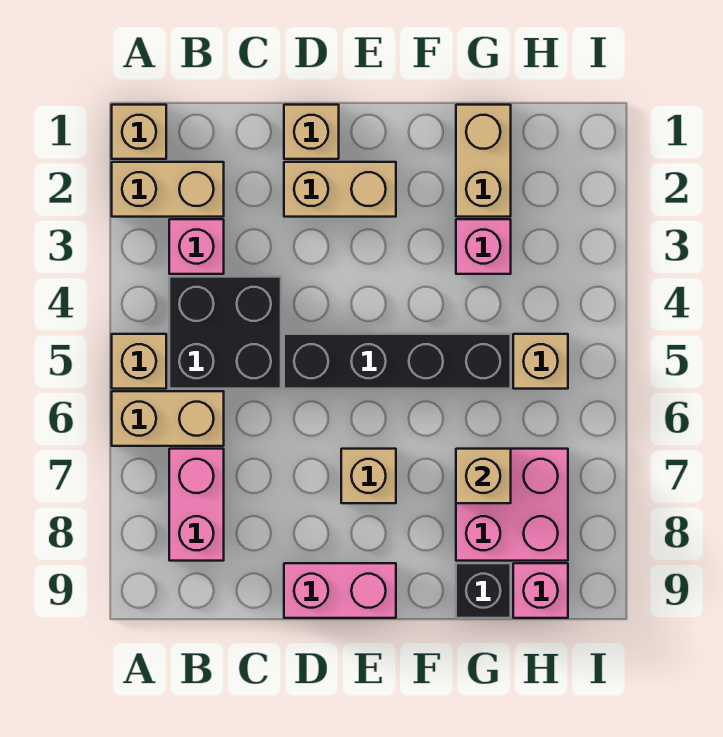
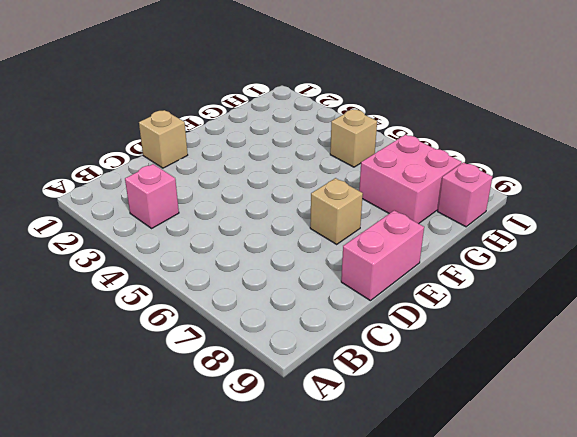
none -> tan brick A1 level 1
none -> tan brick A2:B2 level 1
none -> tan brick A5 level 1

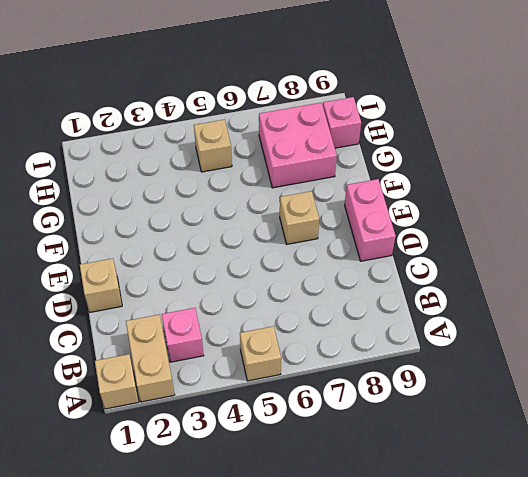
none -> tan brick A6:B6 level 1
none -> black brick B4:C5 level 1
none -> pink brick B7:B8 level 1

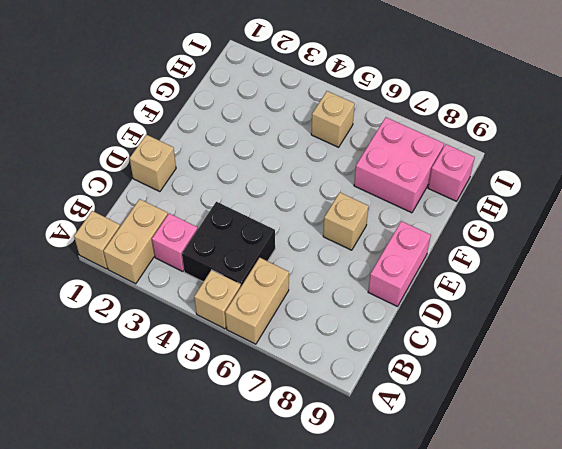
none -> pink brick B7:B8 level 1
none -> tan brick D2:E2 level 1
none -> black brick D5:G5 level 1

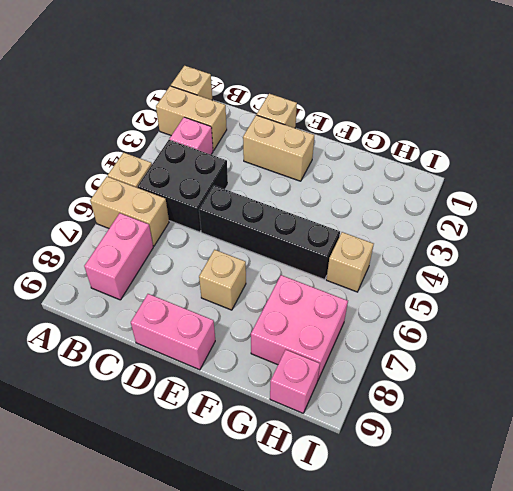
none -> tan brick G1:G2 level 1
none -> pink brick G3 level 1
none -> black brick G9 level 1

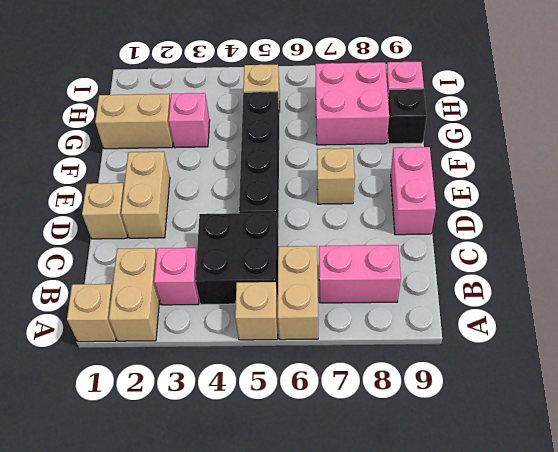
none -> tan brick G7 level 2

